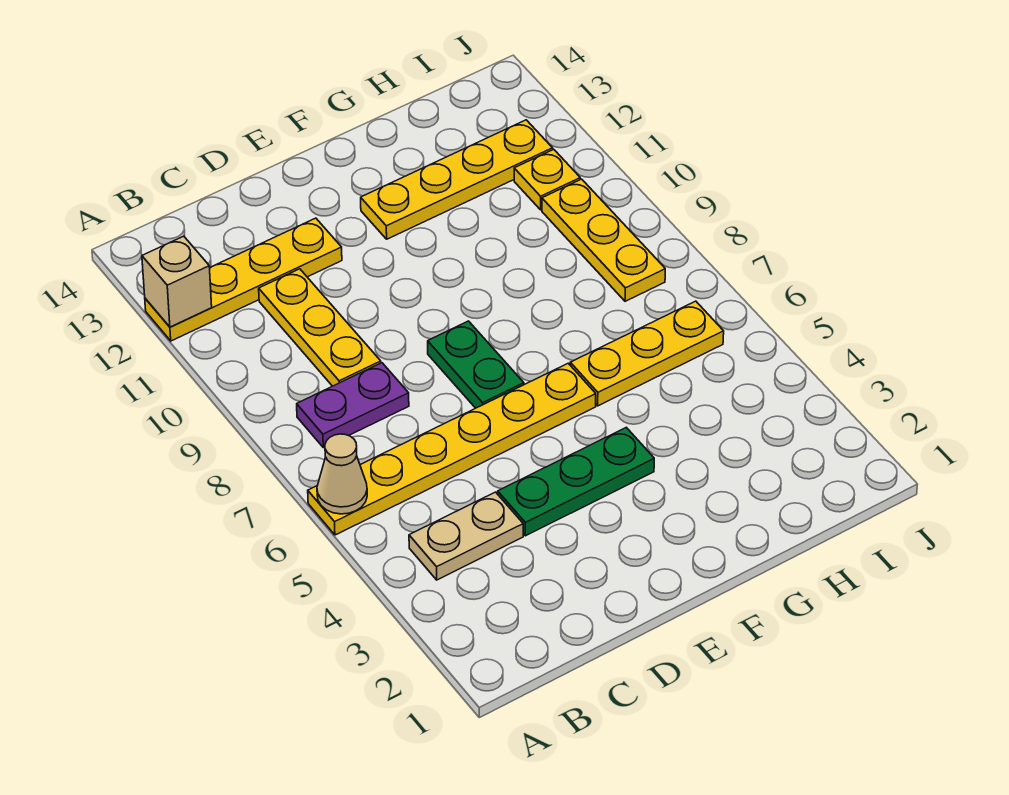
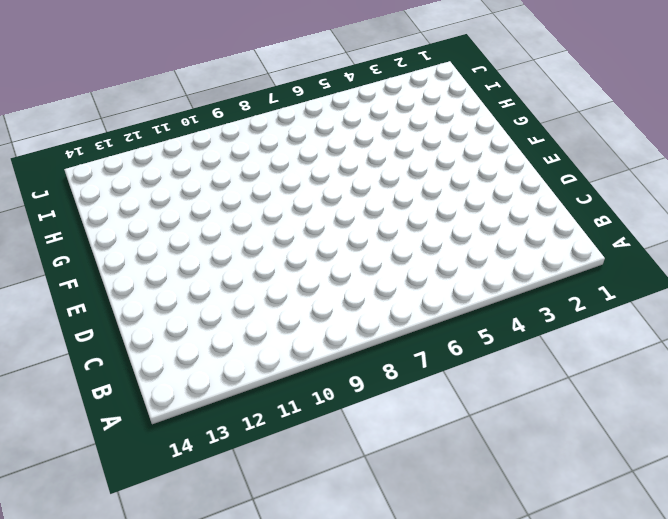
none -> yellow plate A6:F6 level 1
none -> yellow plate A12:D12 level 1
none -> tan plate B4:C4 level 1

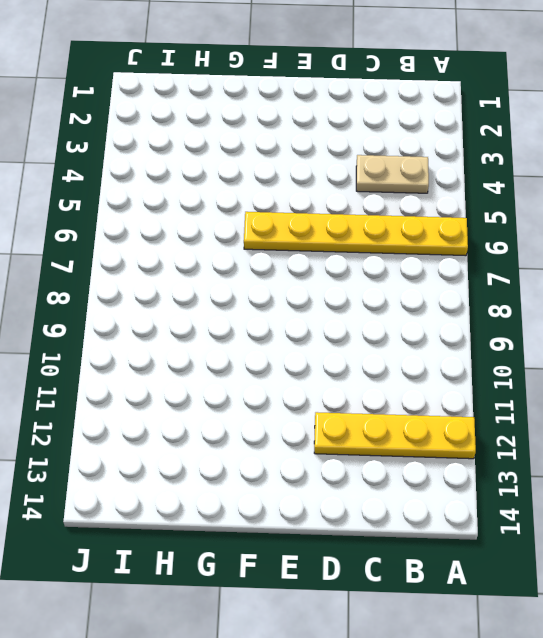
none -> purple plate B8:C8 level 1
none -> yellow plate C9:C11 level 1
none -> green plate D4:F4 level 1

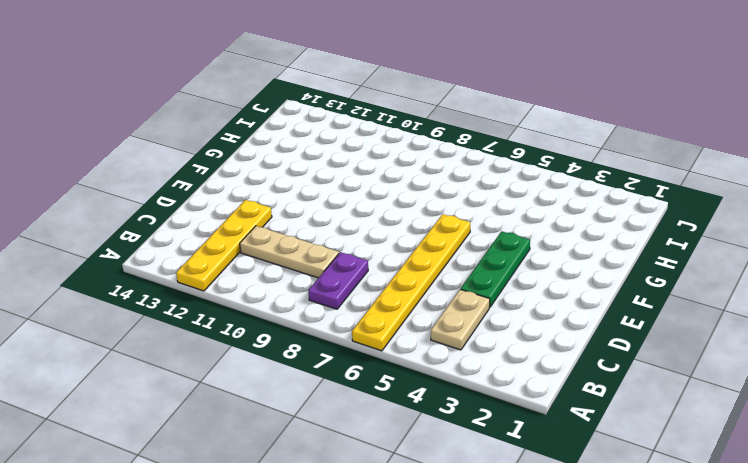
tan plate C9:C11 level 1 -> yellow plate C9:C11 level 1
none -> green plate E7:E8 level 1
none -> yellow plate F12:I12 level 1
none -> yellow plate G6:I6 level 1

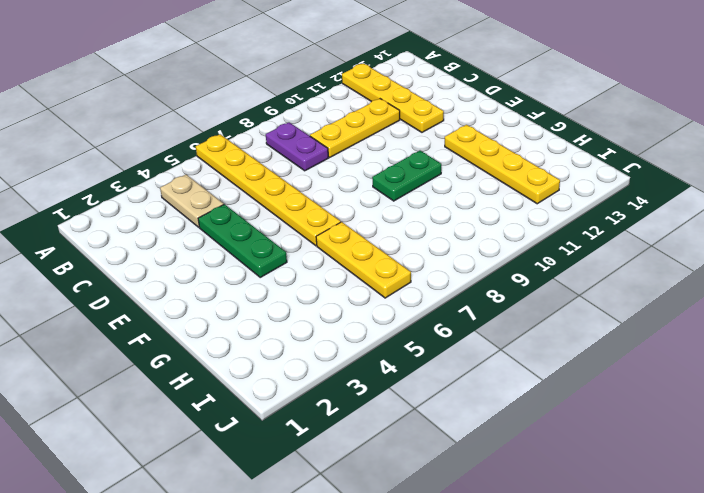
green plate F9:F10 level 1 -> green plate E7:E8 level 1
none -> yellow plate I8:I10 level 1
none -> yellow plate I11 level 1
none -> tan cone A6 level 2

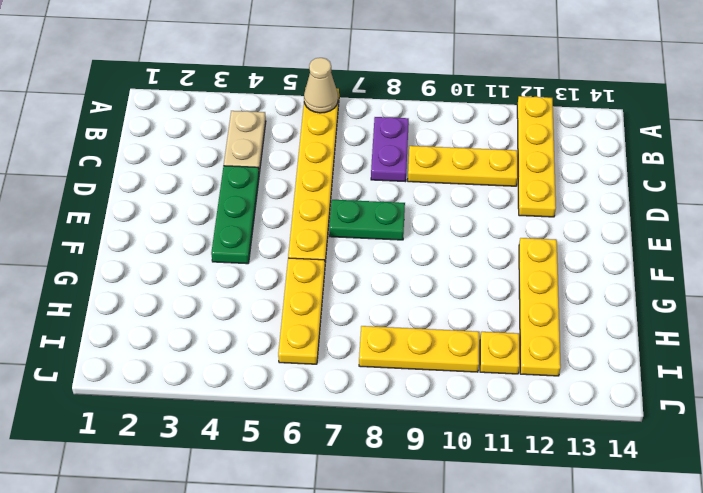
none -> tan brick A12 level 2

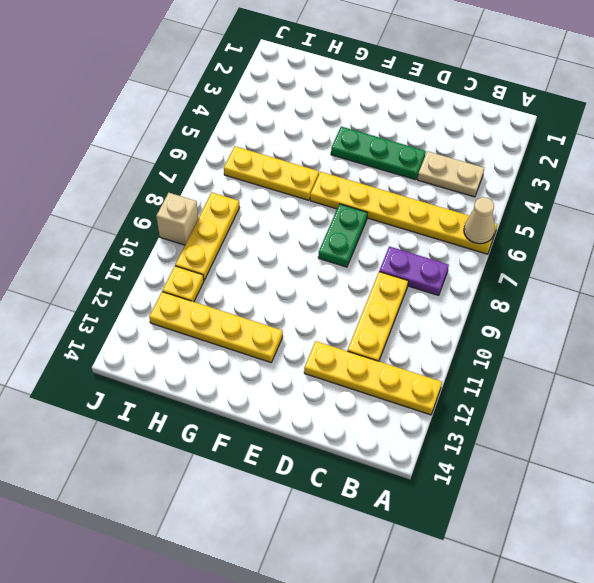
tan brick J9 level 1 -> tan brick A12 level 2

